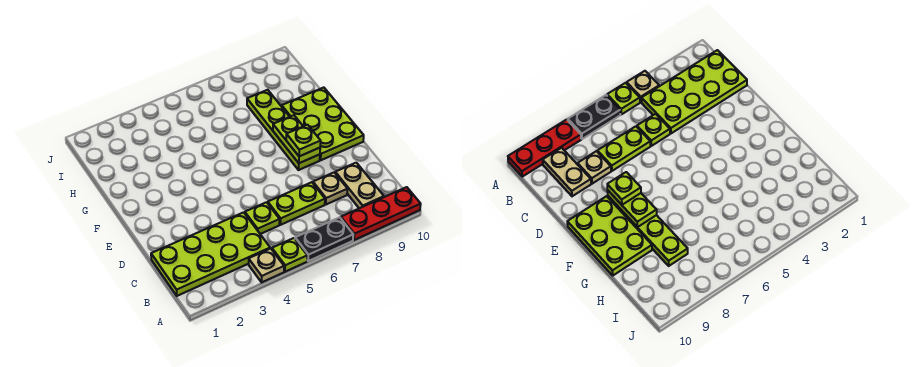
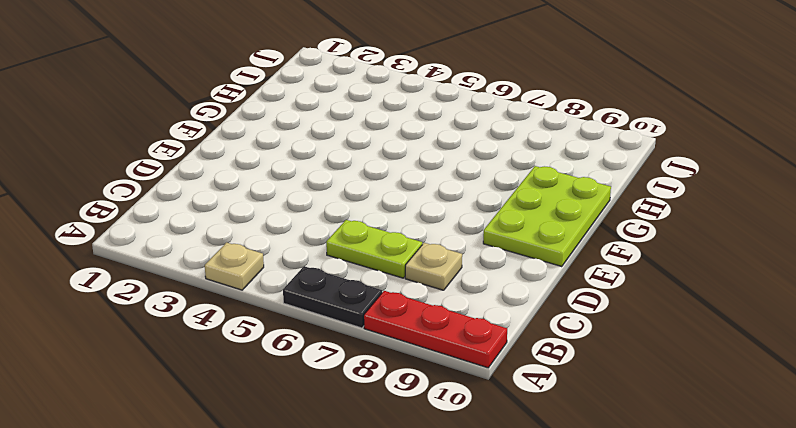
none -> lime plate A5 level 1
none -> lime plate B1:C4 level 1
none -> tan plate B9:C9 level 1

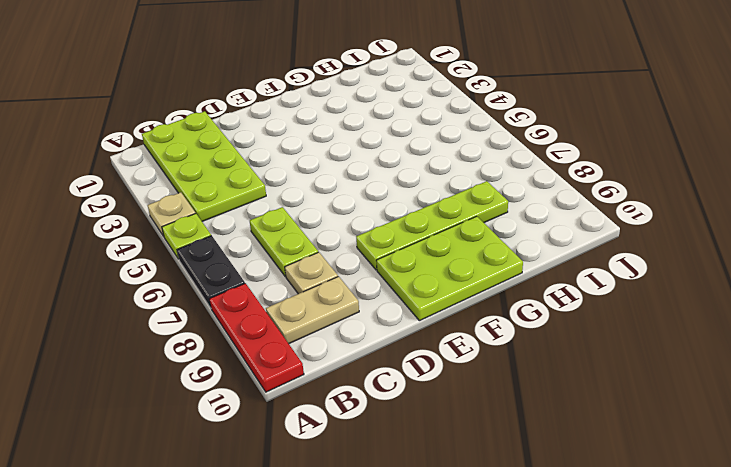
none -> lime plate C5 level 1
none -> lime plate E8:F8 level 2
none -> lime plate E8 level 3

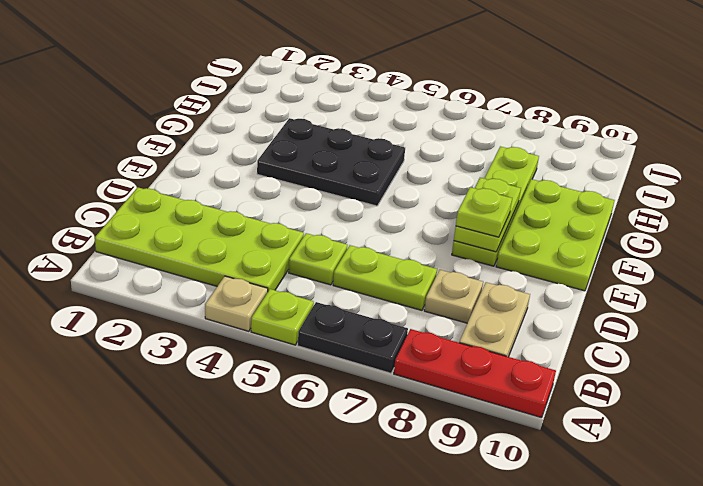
black plate F3:G5 level 1 -> none

